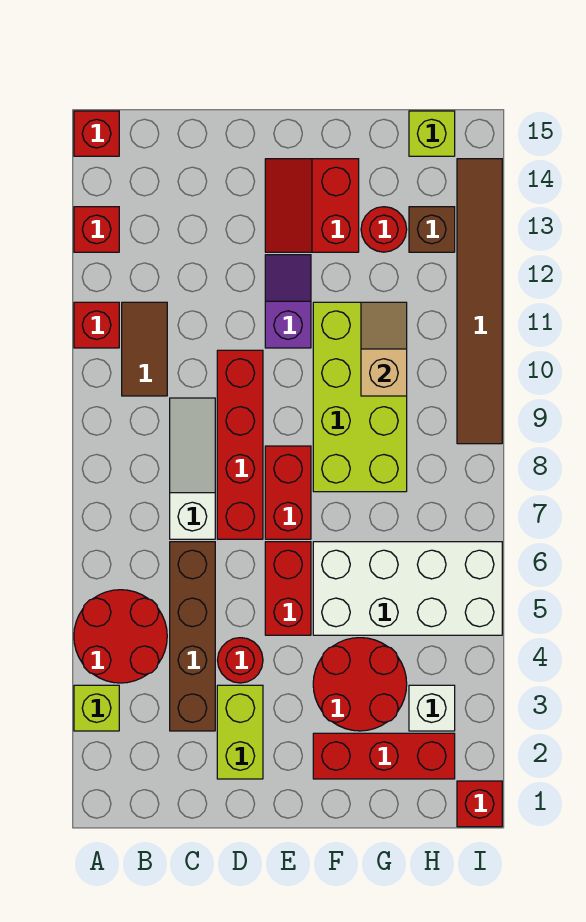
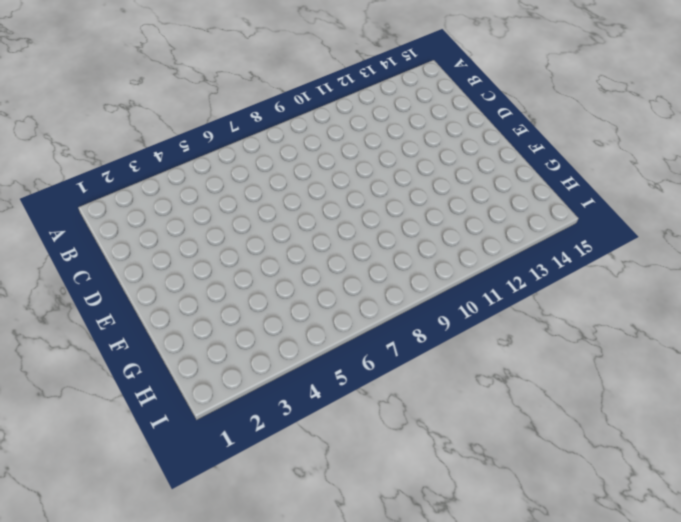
none -> lime brick A3 level 1
none -> red round brick A4:B5 level 1
none -> red brick A11 level 1

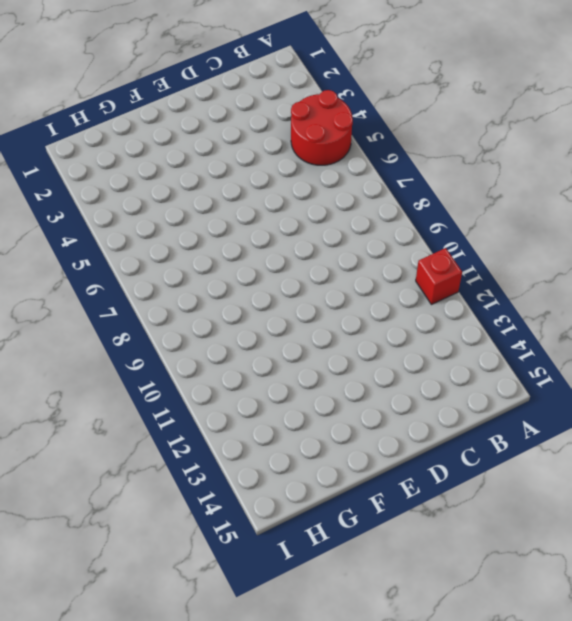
none -> lime brick A3 level 1
none -> red brick A13 level 1
none -> red brick A15 level 1

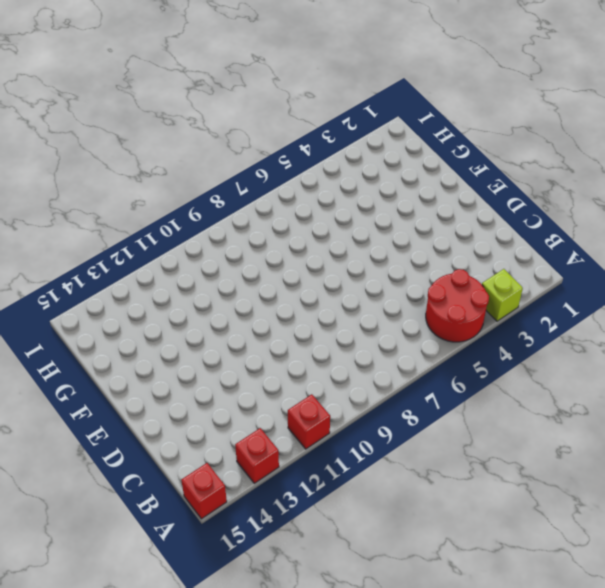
none -> brown tile B10:B11 level 1
none -> brown brick C3:C6 level 1
none -> white slope C7:C9 level 1 top 7

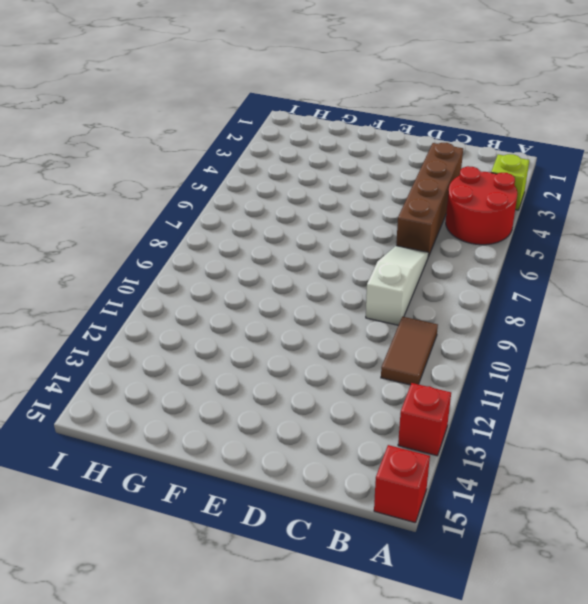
white slope C7:C9 level 1 top 9 -> white slope C7:C9 level 1 top 7
none -> red brick A11 level 1
none -> lime brick D2:D3 level 1
none -> red round brick D4 level 1

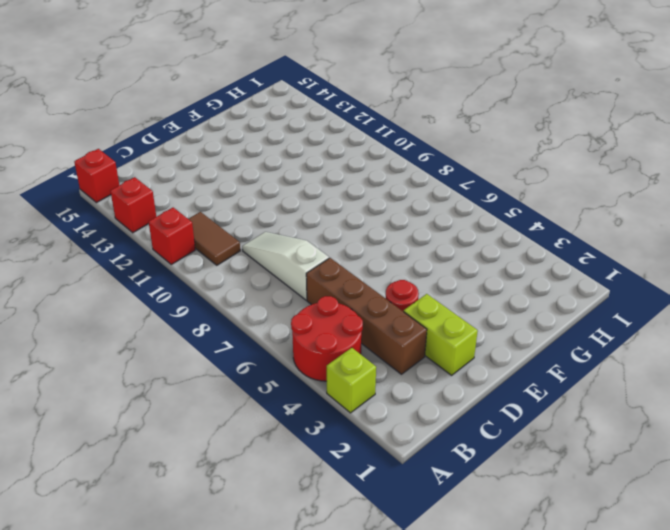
none -> red brick D7:D10 level 1
none -> red brick E5:E6 level 1
none -> red brick E7:E8 level 1

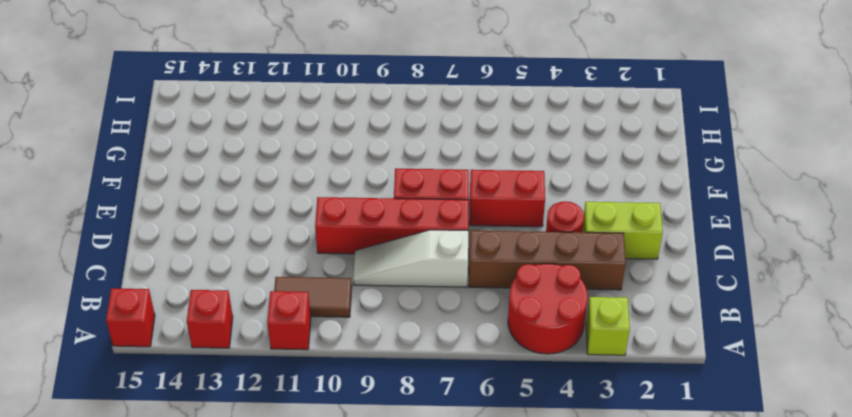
none -> purple slope E11:E12 level 1 top 11
none -> red slope E13:F14 level 1 top F
none -> red brick F2:H2 level 1

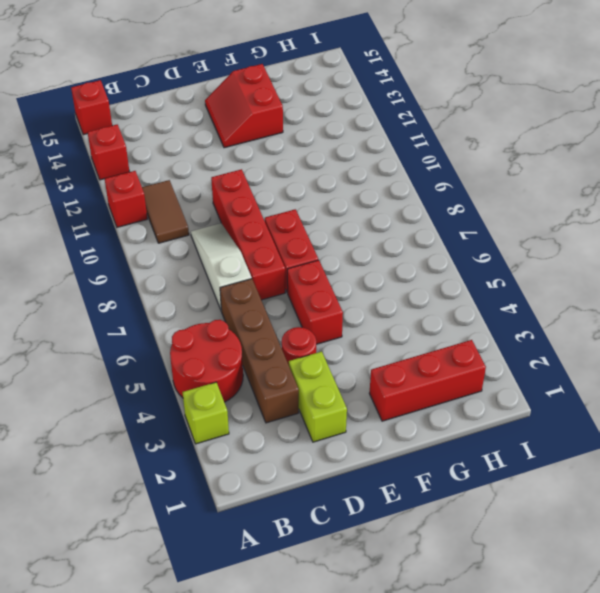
none -> purple slope E11:E12 level 1 top 11
none -> red round brick F3:G4 level 1
none -> white brick F5:I6 level 1

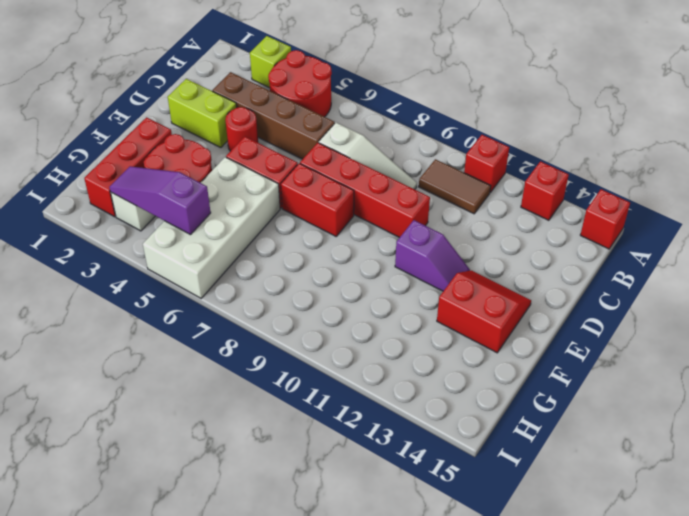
purple slope H3:H5 level 2 top 5 -> none
none -> lime brick F8:G11 level 1
none -> red round brick G13 level 1
none -> brown brick H13 level 1

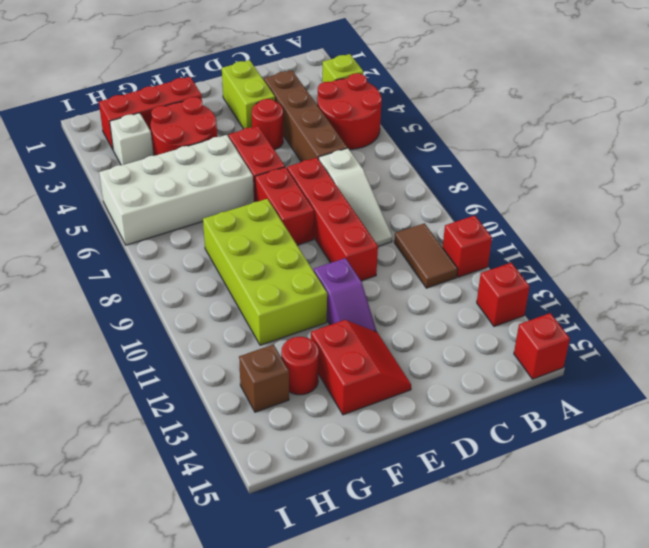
none -> lime brick H15 level 1
none -> red brick I1 level 1
none -> brown tile I9:I14 level 1

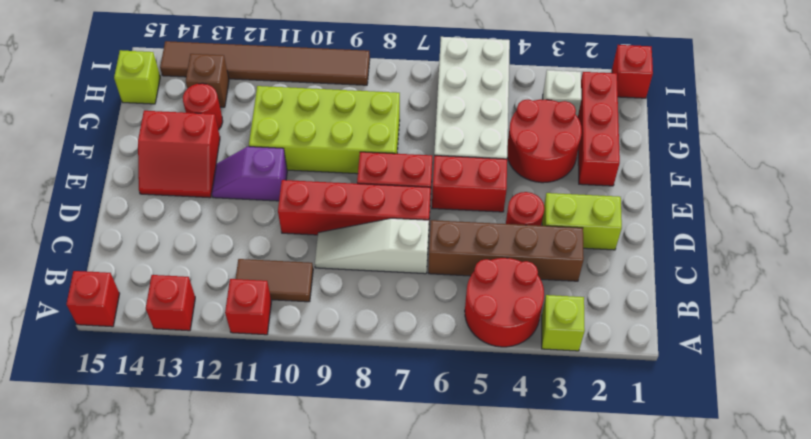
none -> tan slope G10:G11 level 2 top 10

